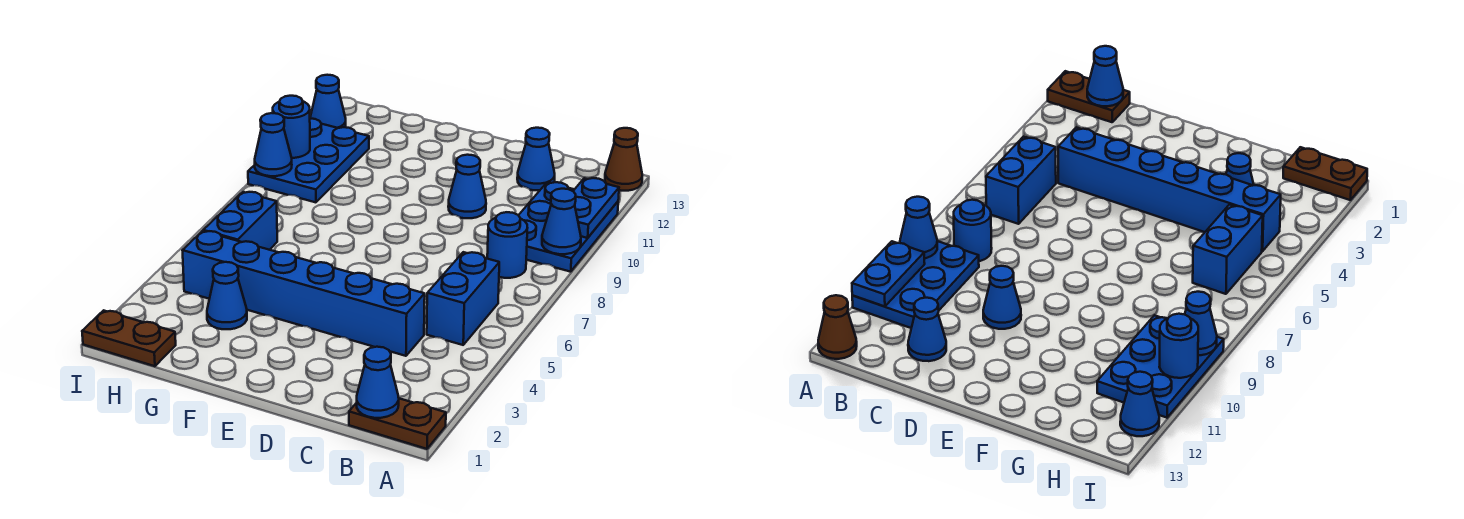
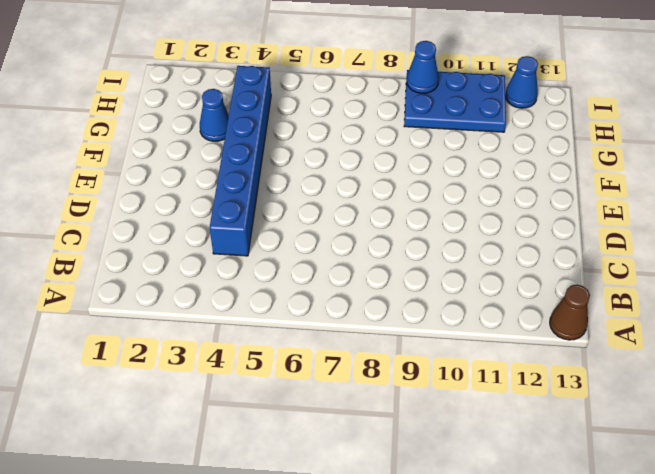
none -> brown plate A1:B1 level 1
none -> blue plate A9:B11 level 1
none -> blue brick B5:B6 level 1

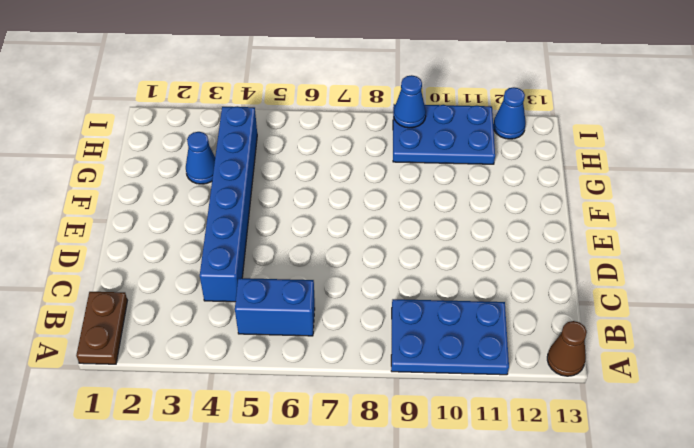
none -> blue round brick B8 level 1
none -> blue cone C12 level 1
none -> blue cone D10 level 1

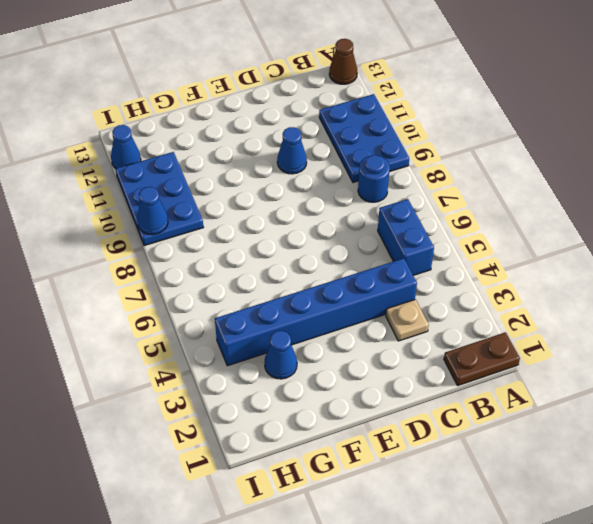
tan plate C3 level 1 -> none
none -> blue cone C12 level 1
none -> brown plate H1:I1 level 1
none -> blue brick H5:H6 level 1

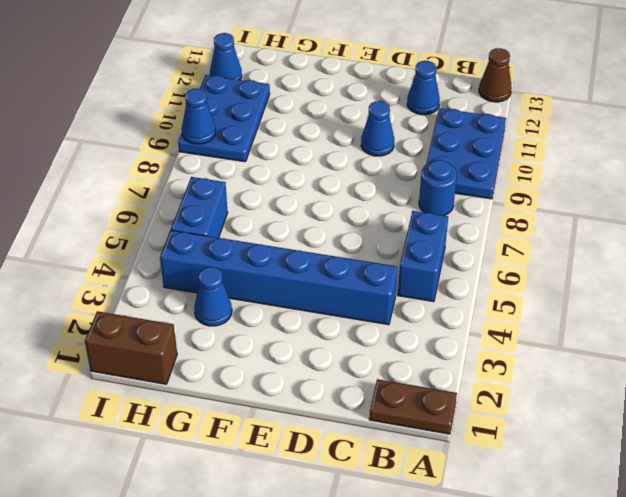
brown brick H1:I1 level 1 -> brown plate H1:I1 level 1
none -> blue cone A9 level 2
none -> blue plate A10:A11 level 2
none -> blue cone B1 level 2

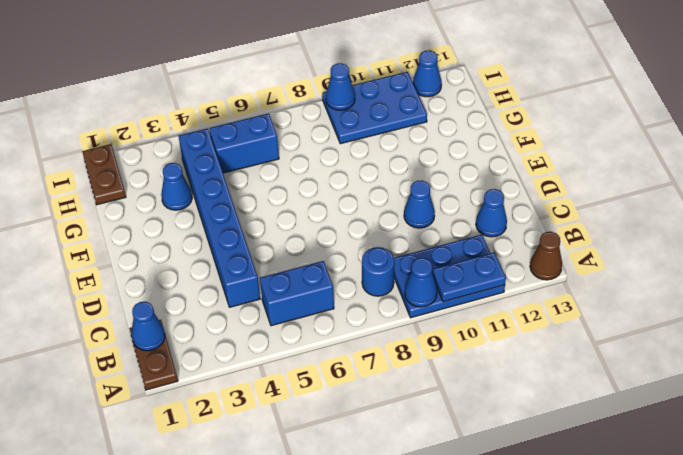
none -> blue round brick I10 level 2

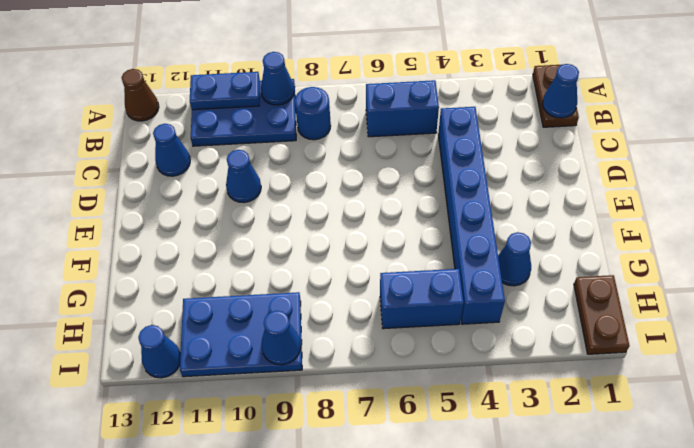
none -> blue round brick I10 level 2

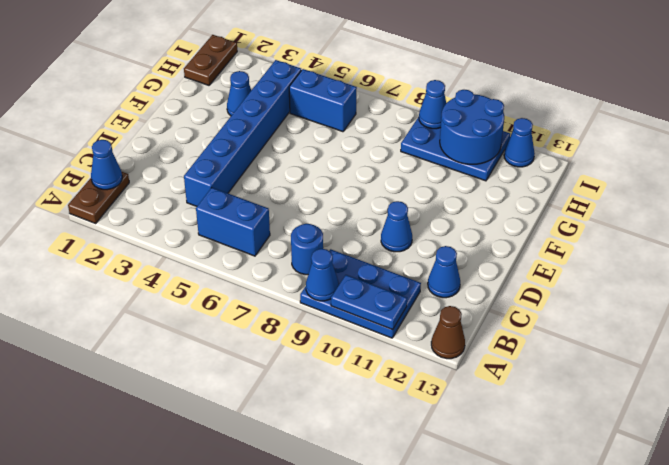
blue round brick H10:I11 level 2 -> blue round brick I10 level 2

